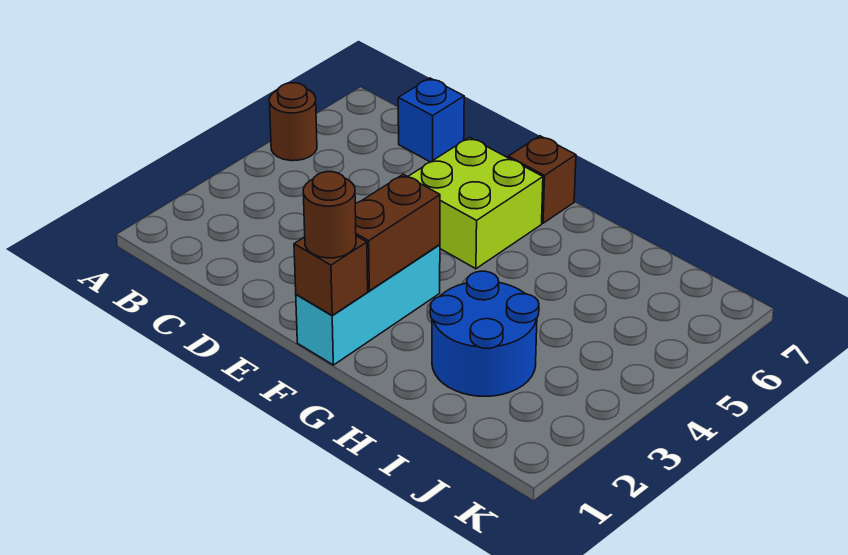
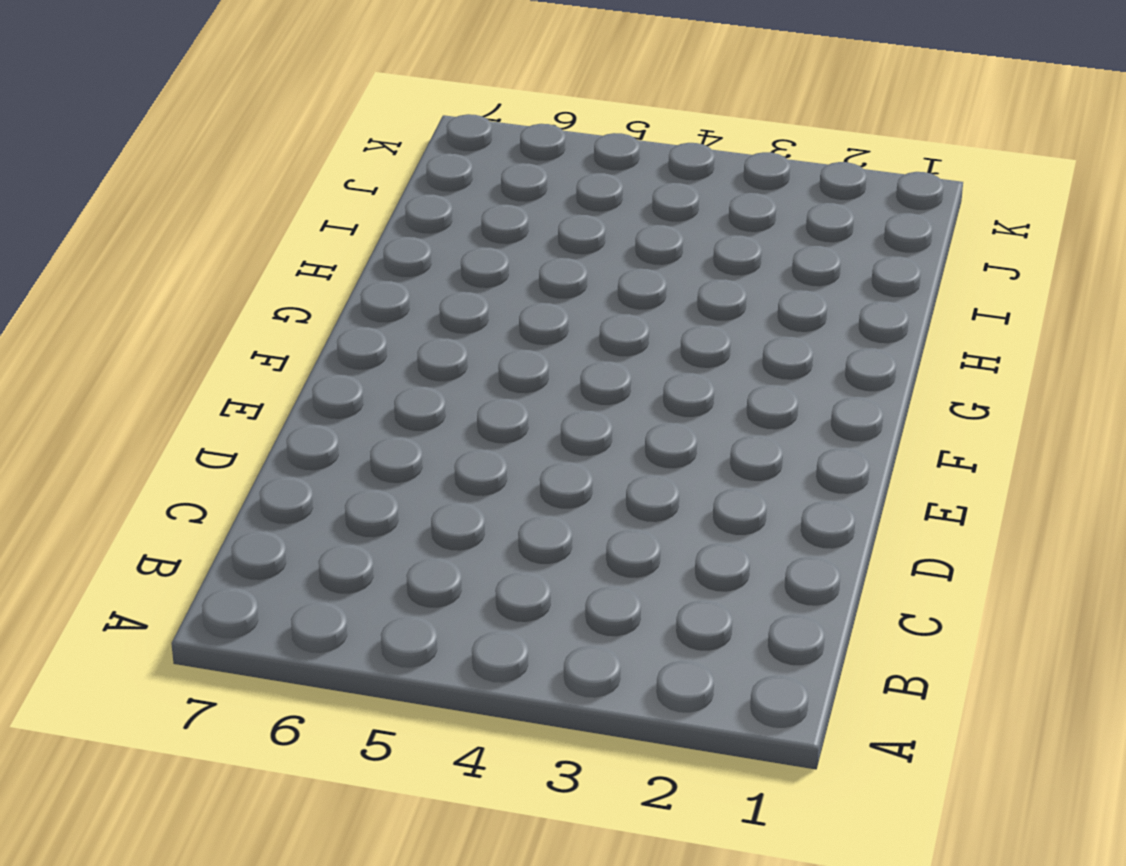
none -> brown round brick A5 level 1
none -> blue brick C7 level 1

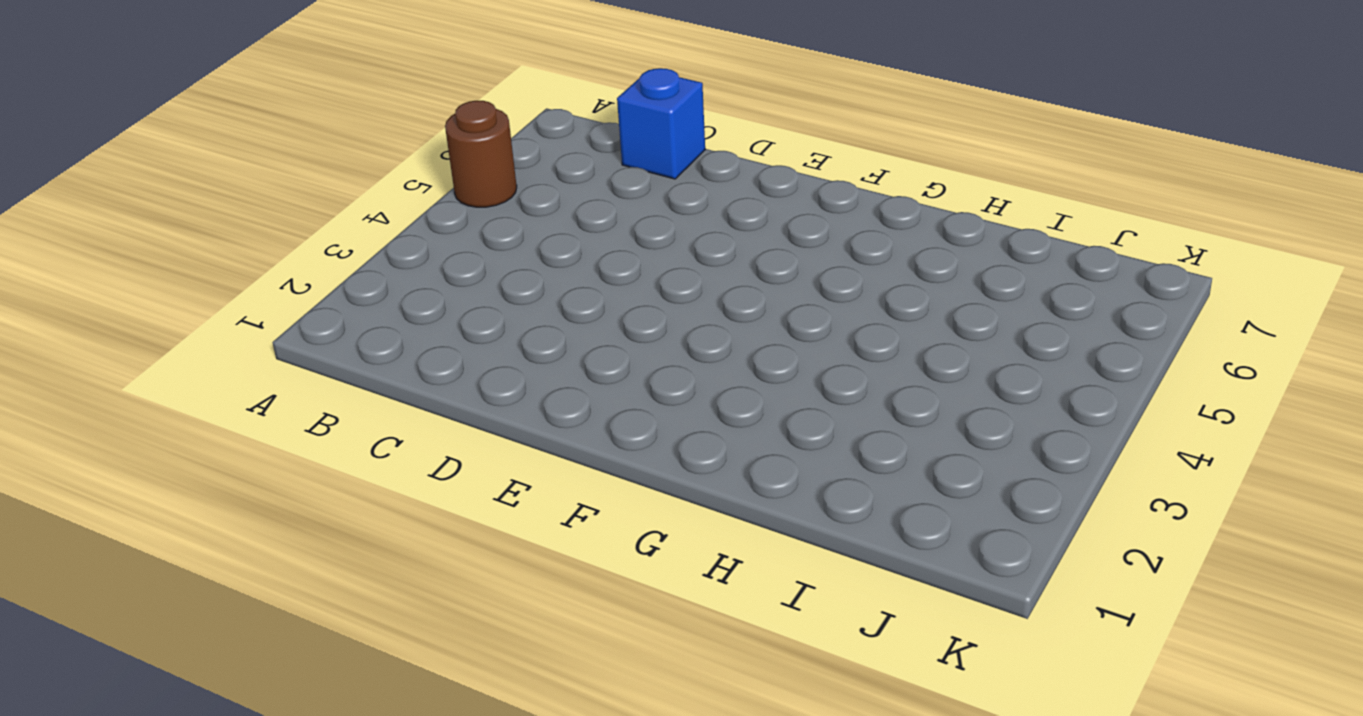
none -> lime brick E5:F6 level 1
none -> cyan brick F1:F3 level 1

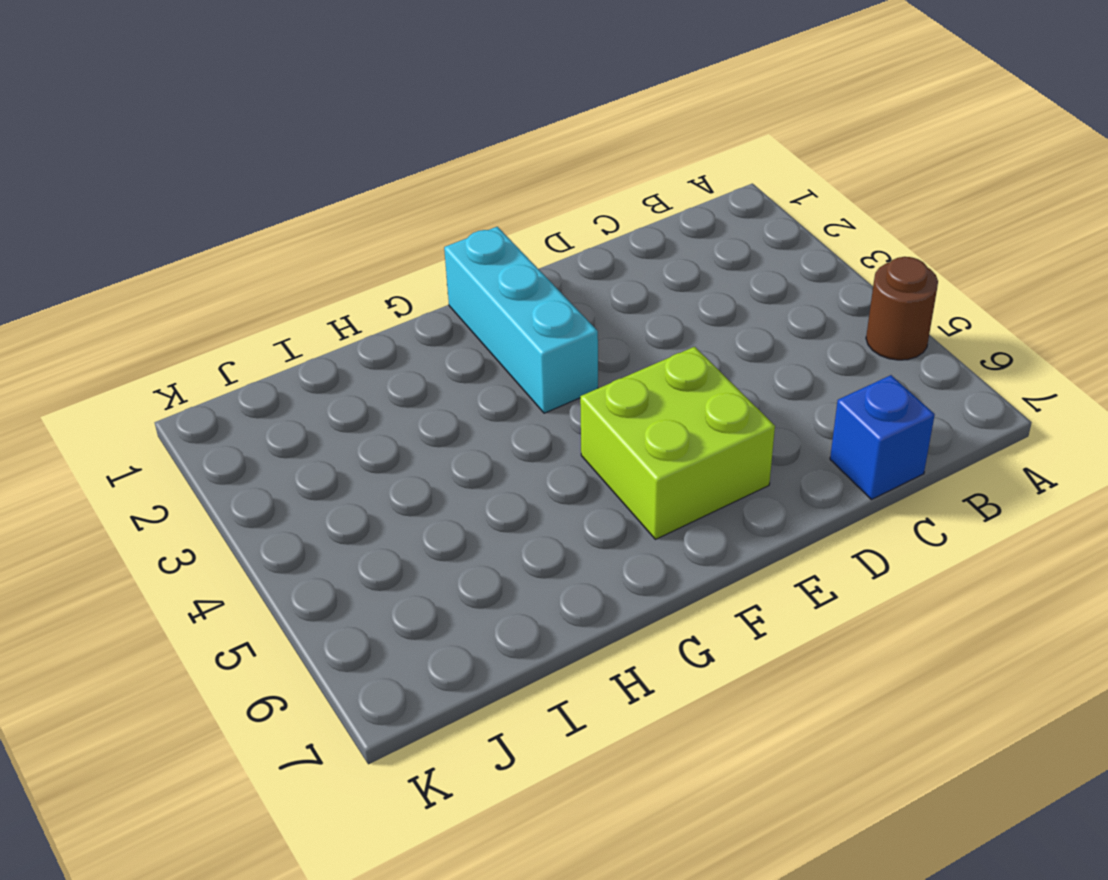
none -> brown brick F7 level 1
none -> blue round brick H2:I3 level 1

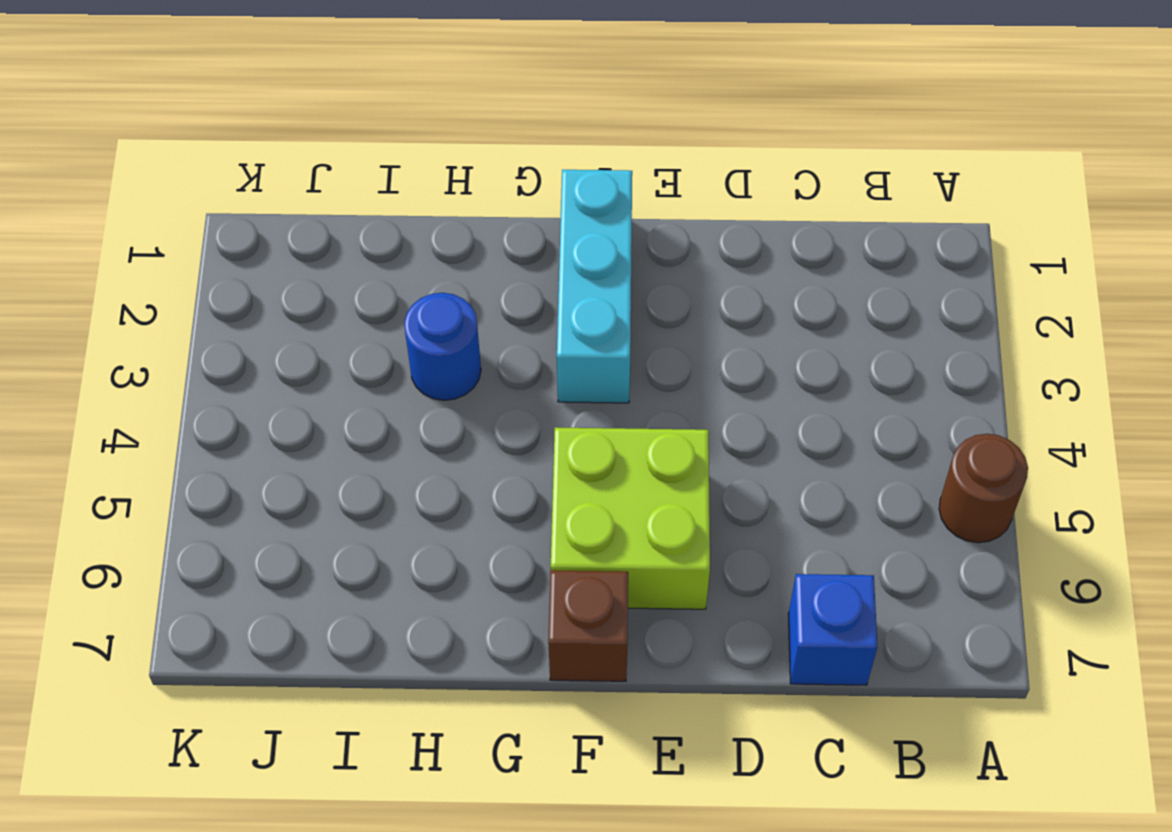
blue round brick H3 level 1 -> blue round brick H2:I3 level 1
none -> brown brick F1 level 2
none -> brown brick F2:F3 level 2

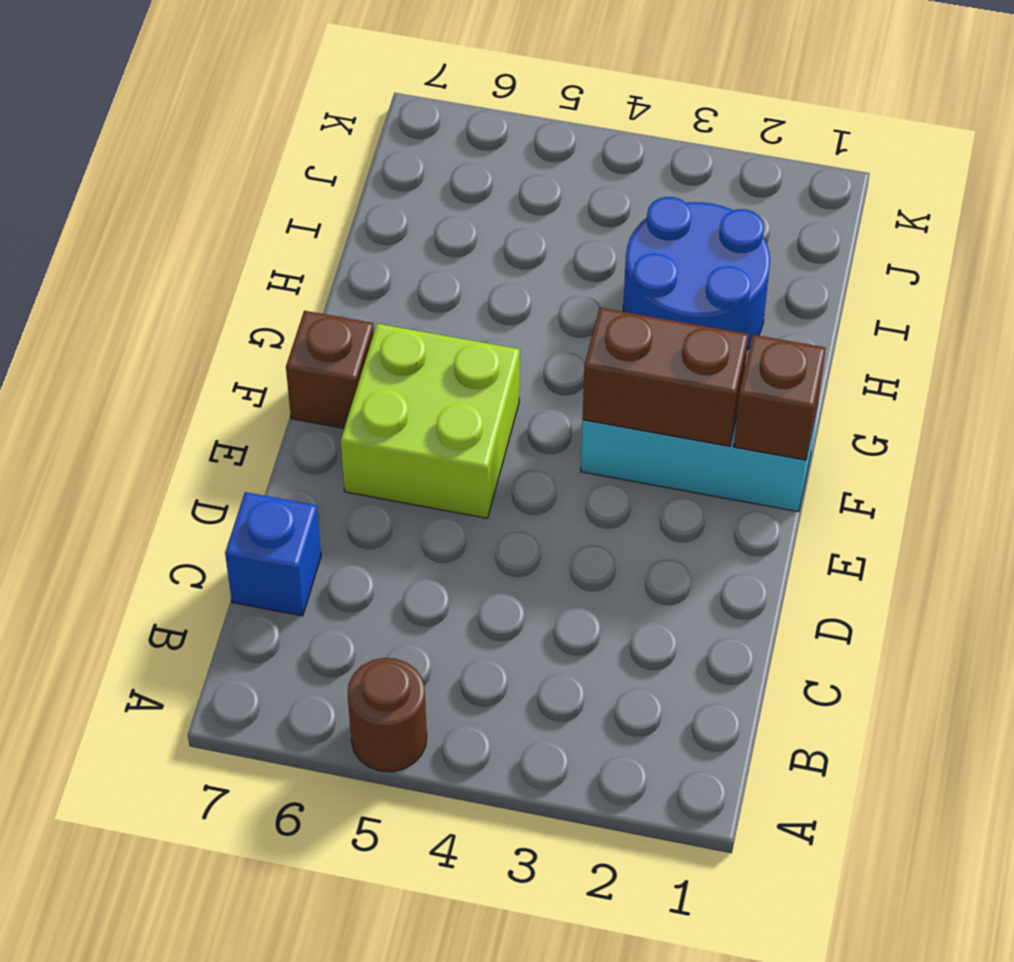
none -> brown round brick F1 level 3

